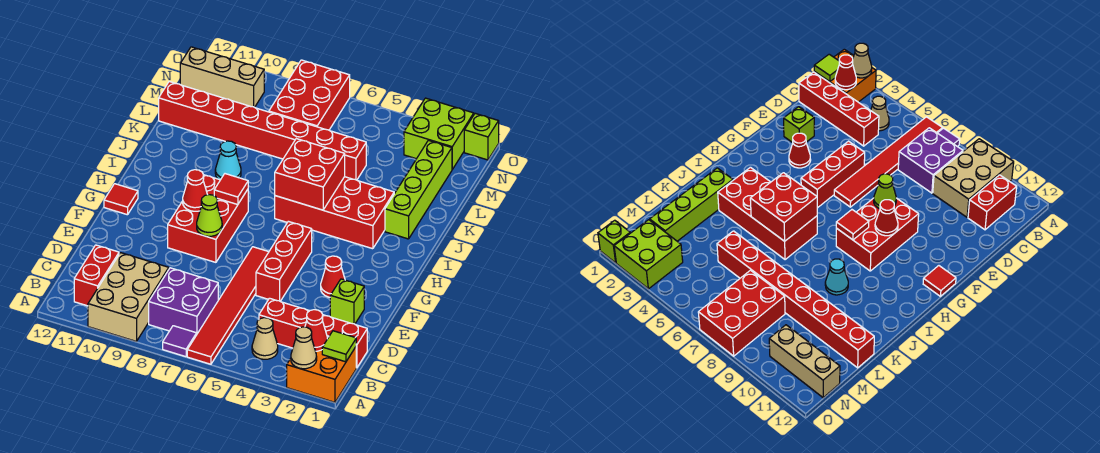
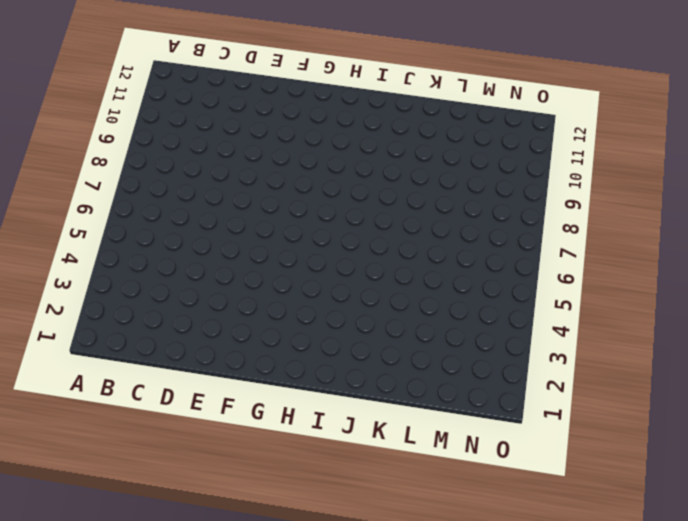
none -> orange brick A1:B2 level 1
none -> red tile A6:F6 level 1
none -> purple tile A7 level 1

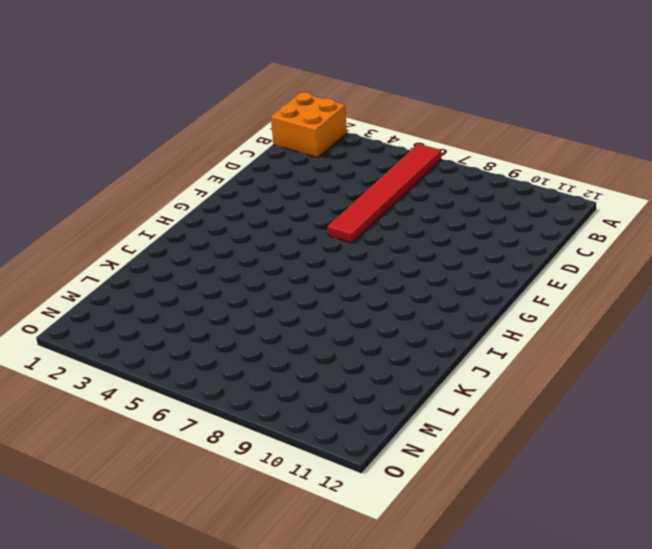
none -> purple tile A7 level 1
none -> tan brick A9:C10 level 1
none -> tan cone B4 level 1

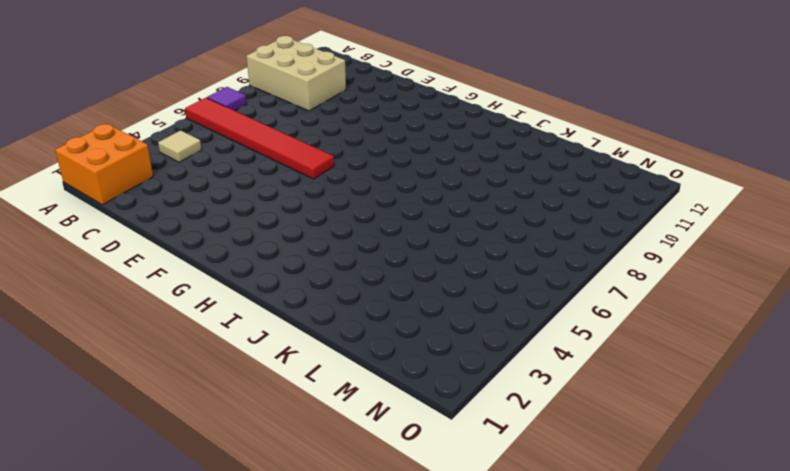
tan tile B4 level 1 -> tan cone B4 level 1
none -> purple brick B7:C8 level 1
none -> red brick B11:C11 level 1
none -> red brick C1:C4 level 1

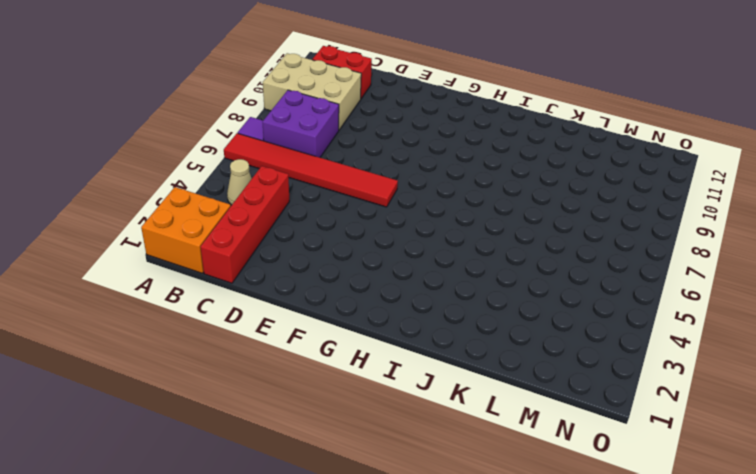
none -> lime brick E2 level 1
none -> red brick E5:G5 level 1
none -> red cone F3 level 1

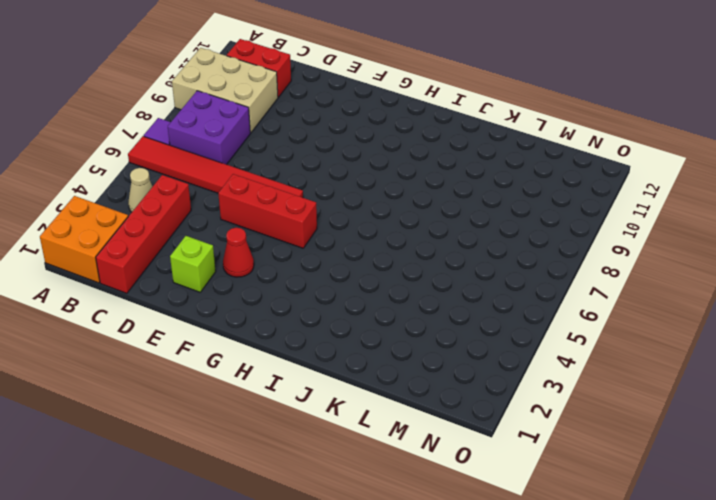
none -> red brick F8:H9 level 1
none -> red tile G12 level 1
none -> red brick I3:J6 level 1

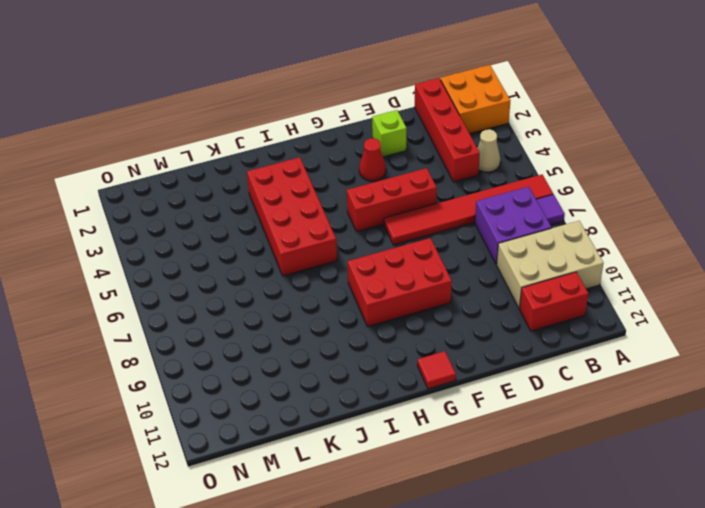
none -> lime brick J2:M2 level 1
none -> cyan cone J9 level 1
none -> red brick L5:L12 level 1

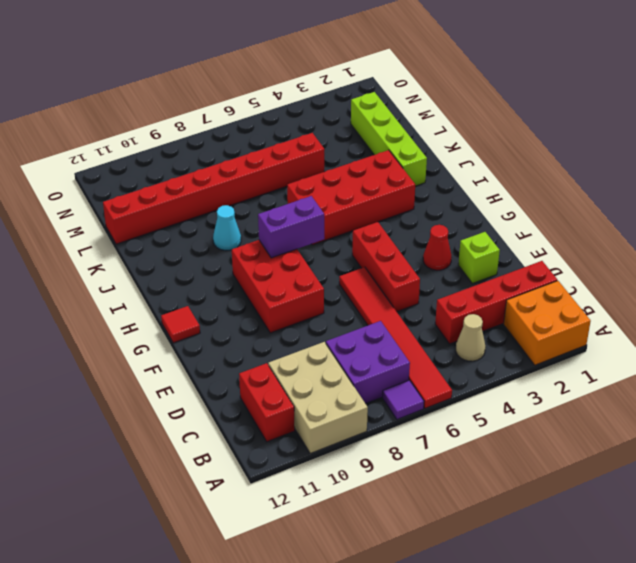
purple brick H7:H8 level 2 -> red tile H8 level 2
none -> red brick M7:O8 level 1
none -> lime brick N2:O3 level 1
none -> tan brick N10:N12 level 1

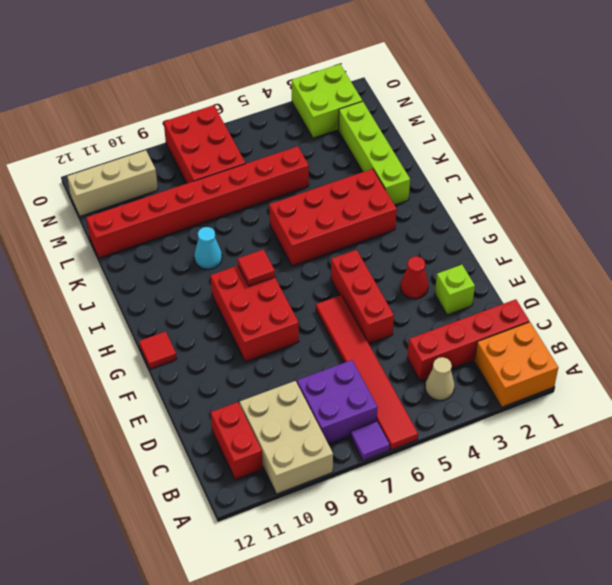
none -> lime brick O1 level 1
none -> tan cone A2 level 2
none -> lime tile B1 level 2

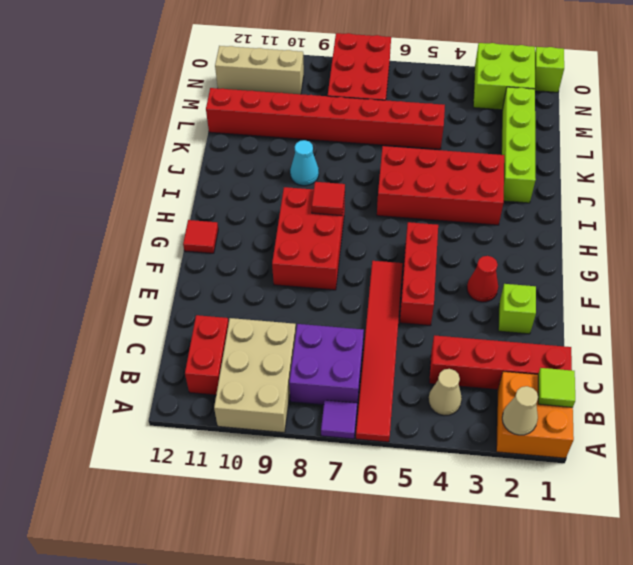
none -> red cone B2 level 2
none -> lime cone F8 level 2
none -> red cone G9 level 2

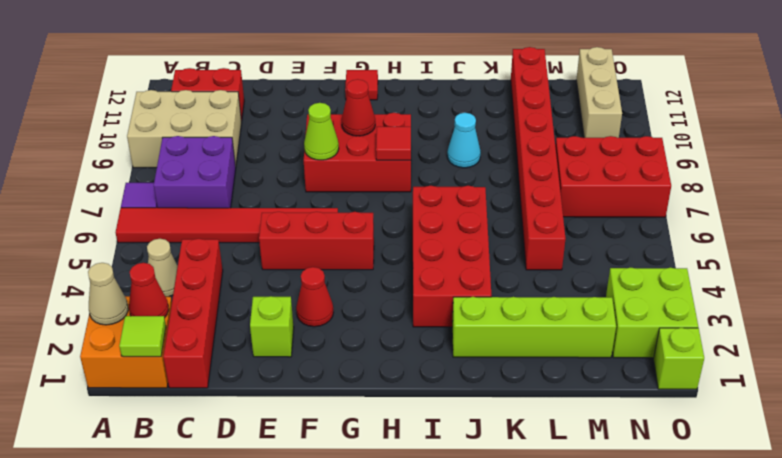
none -> red brick I5:J6 level 2

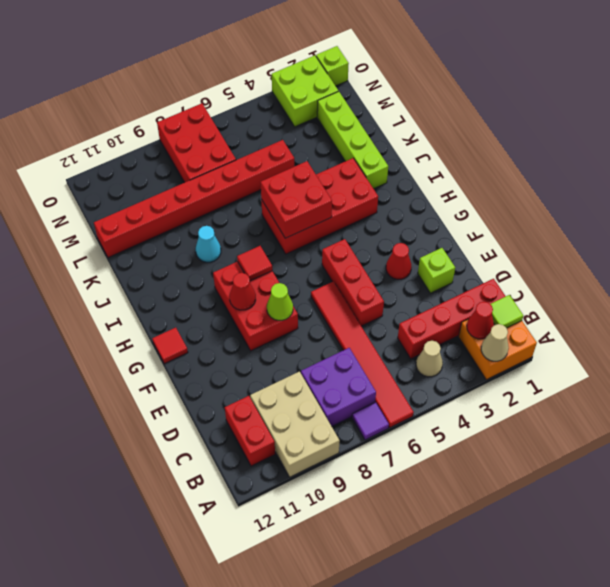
none -> tan brick N10:N12 level 1

